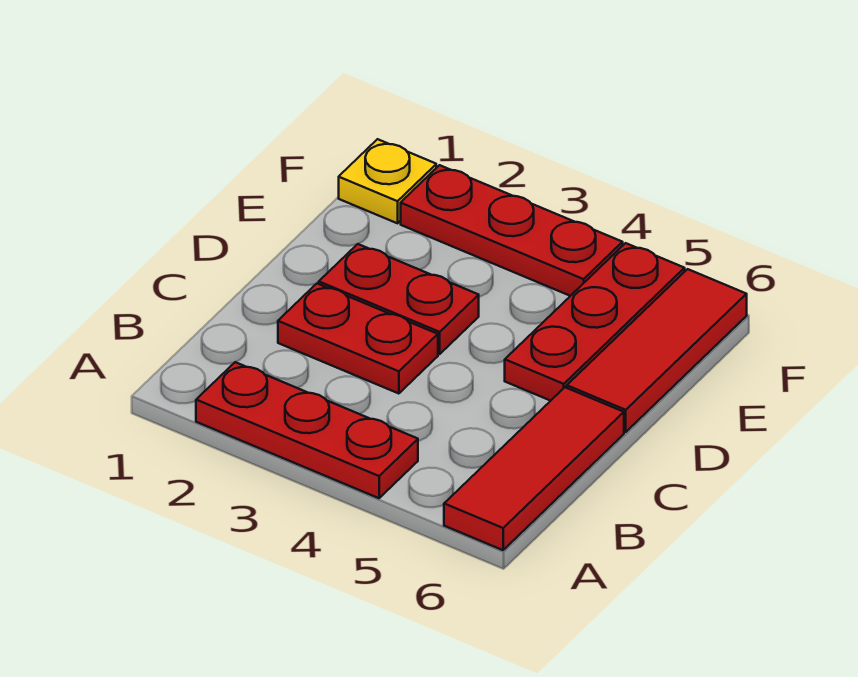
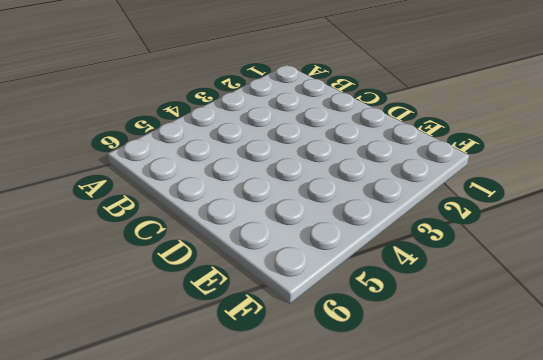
none -> red plate A2:A4 level 1
none -> red tile A6:C6 level 1

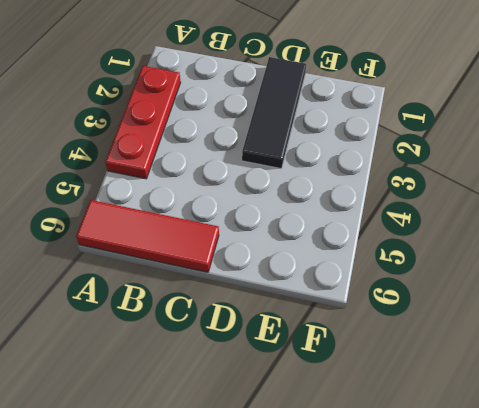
black tile D1:D3 level 1 -> red plate D2:D3 level 1
none -> red plate C2:C3 level 1
none -> red plate D5:F5 level 1

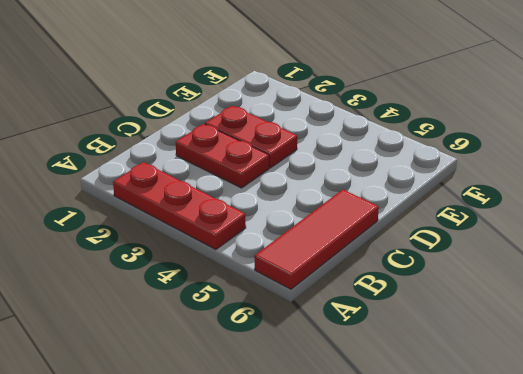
none -> red plate D5:F5 level 1
none -> red tile D6:F6 level 1

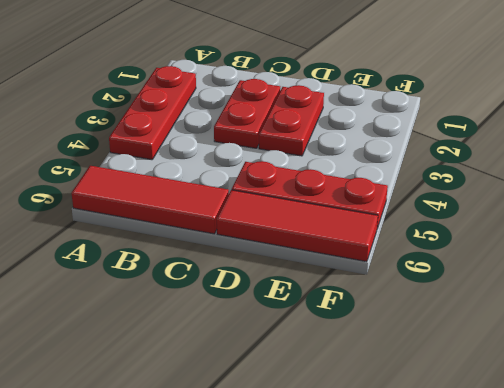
none -> yellow plate F1 level 1
none -> red plate F2:F4 level 1

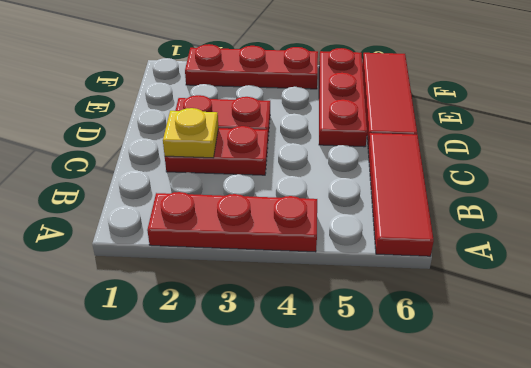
yellow plate C2 level 2 -> yellow plate F1 level 1

